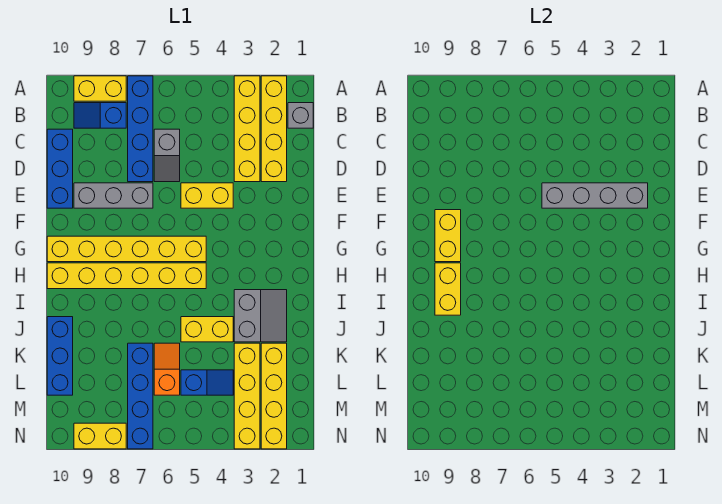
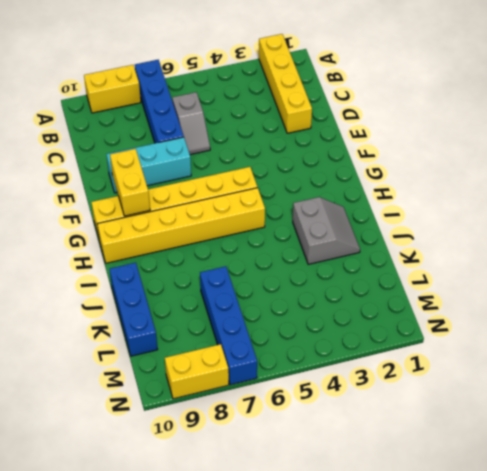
cyan brick E7:E9 level 1 -> grey brick E7:E9 level 1
none -> yellow brick A3:D3 level 1
none -> grey brick B1 level 1
none -> blue slope B8:B9 level 1 top 8

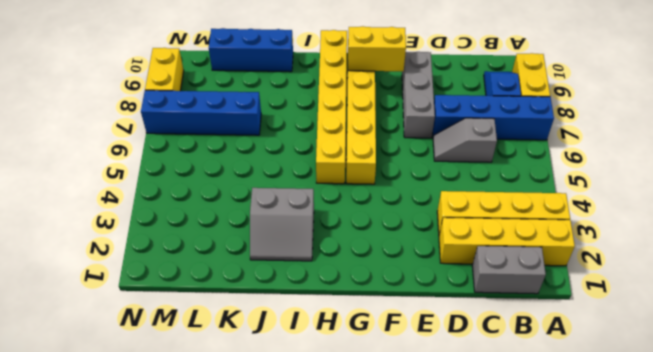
grey brick B1:C1 level 1 -> grey brick B1 level 1
none -> blue brick C10:E10 level 1
none -> yellow brick E4:E5 level 1
none -> yellow brick J4:J5 level 1

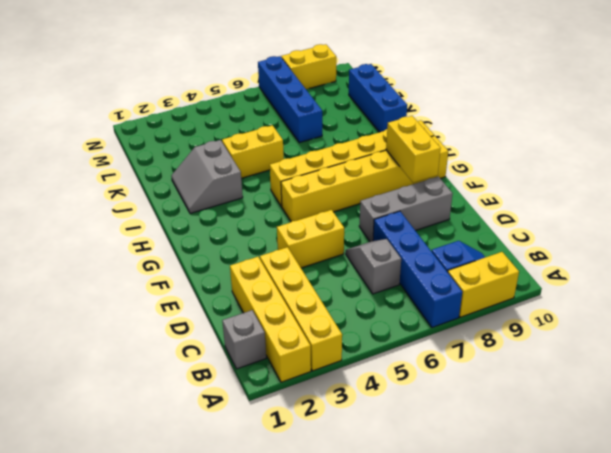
none -> blue brick C10:E10 level 1
none -> yellow brick K2:N2 level 1
none -> yellow brick K3:N3 level 1

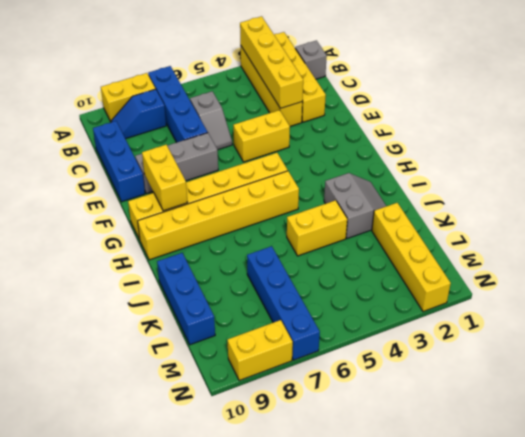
yellow brick A3:D3 level 2 -> yellow brick K3:N3 level 1
none -> orange slope K6:L6 level 1 top L
none -> blue slope L4:L5 level 1 top 5
none -> grey brick E2:E5 level 2

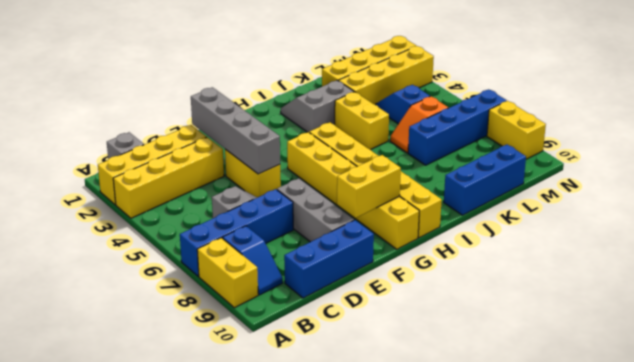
none -> yellow brick H9:I9 level 2

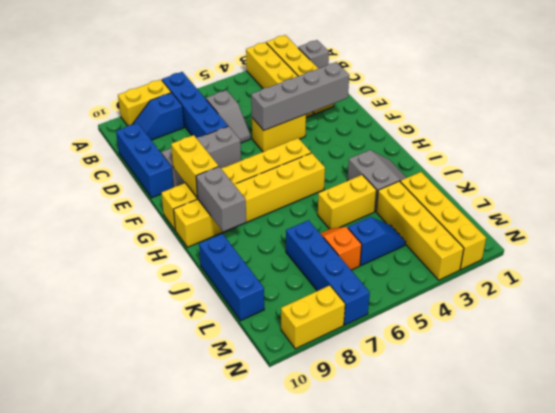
grey brick H9:I9 level 2 -> yellow brick H9:I9 level 2

